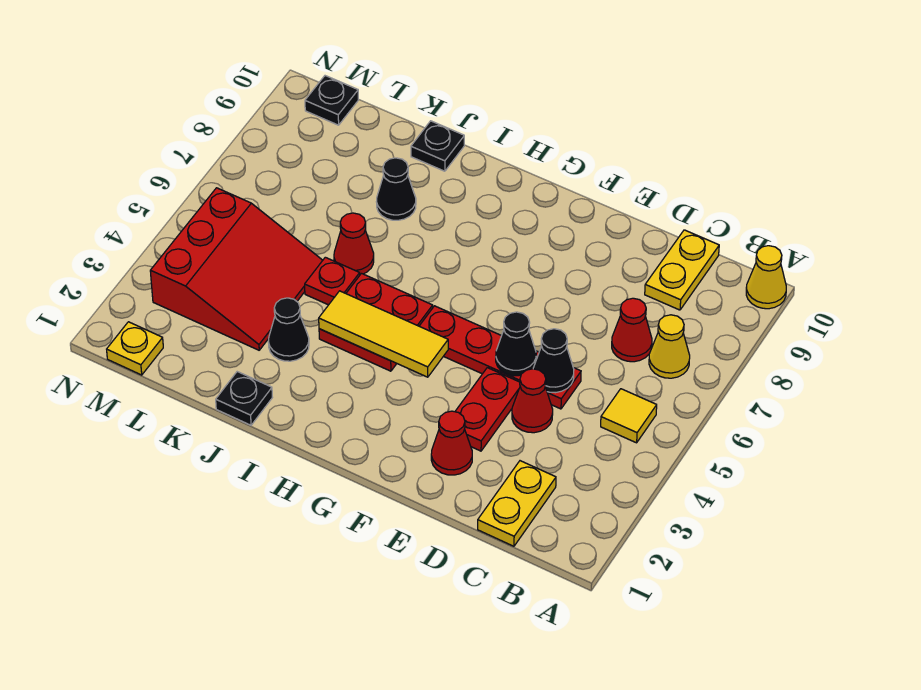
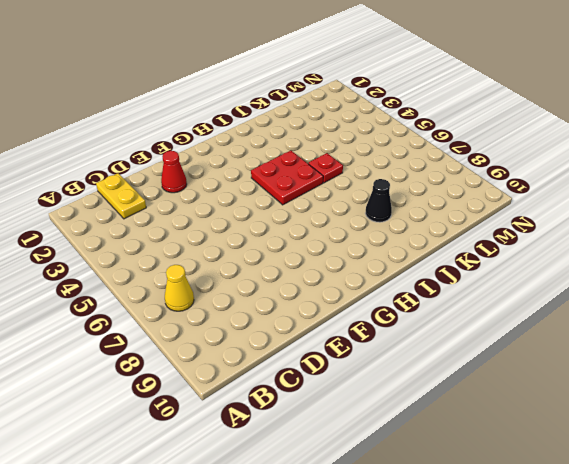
none -> yellow cone A10 level 1
none -> yellow tile B5 level 1
none -> red cone C7 level 1

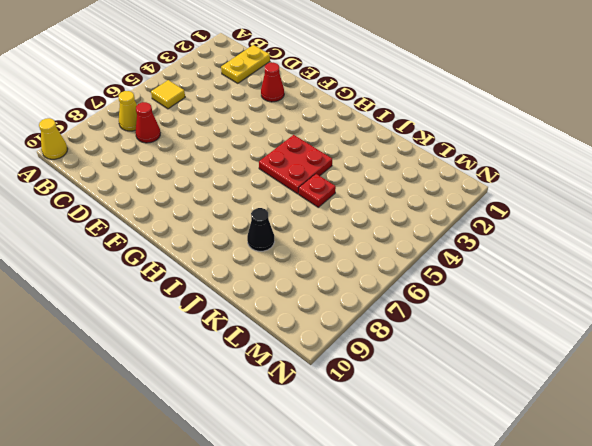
none -> yellow plate C9:C10 level 1
none -> red cone D4 level 1
none -> red plate D5:G5 level 1

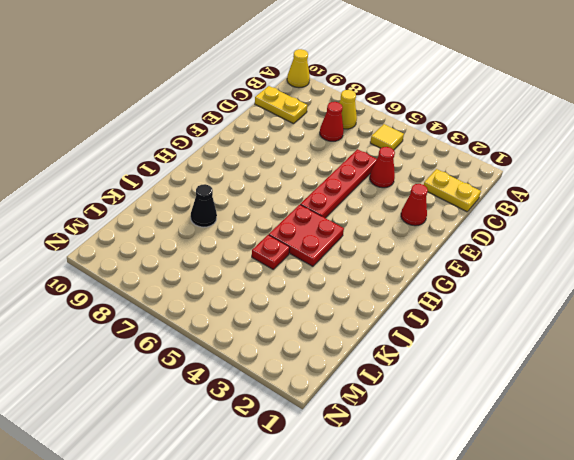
none -> red plate E3:E4 level 1
none -> black plate J1 level 1
none -> black cone J3 level 1

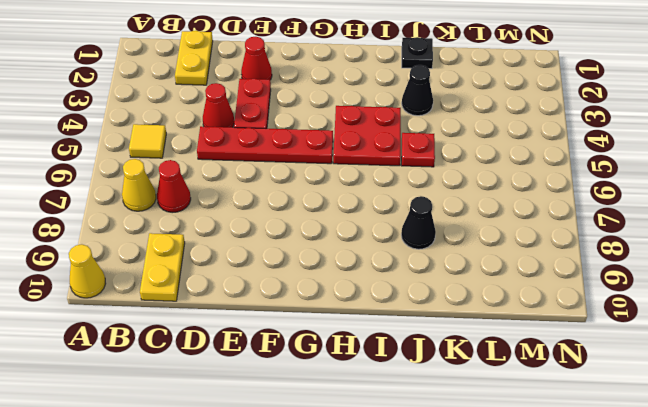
none -> red cone J6 level 1
none -> black plate J10 level 1
none -> red slope K3:M5 level 1 top M

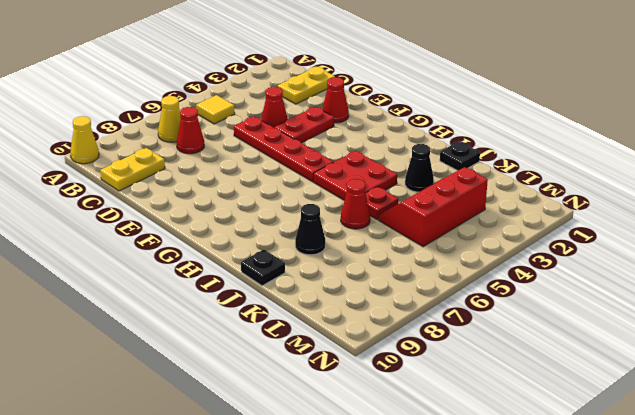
red slope K3:L5 level 1 top L -> red slope K3:M5 level 1 top M
none -> yellow plate M1 level 1
none -> black plate M10 level 1
none -> black cone D5 level 2

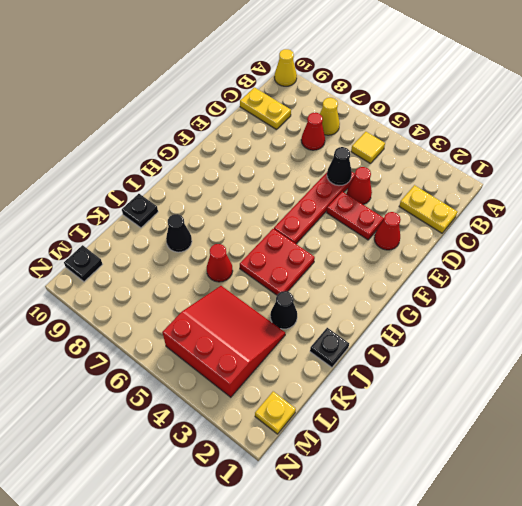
none -> red plate J5 level 1
none -> black cone E5 level 2
none -> yellow tile G4:I4 level 2

